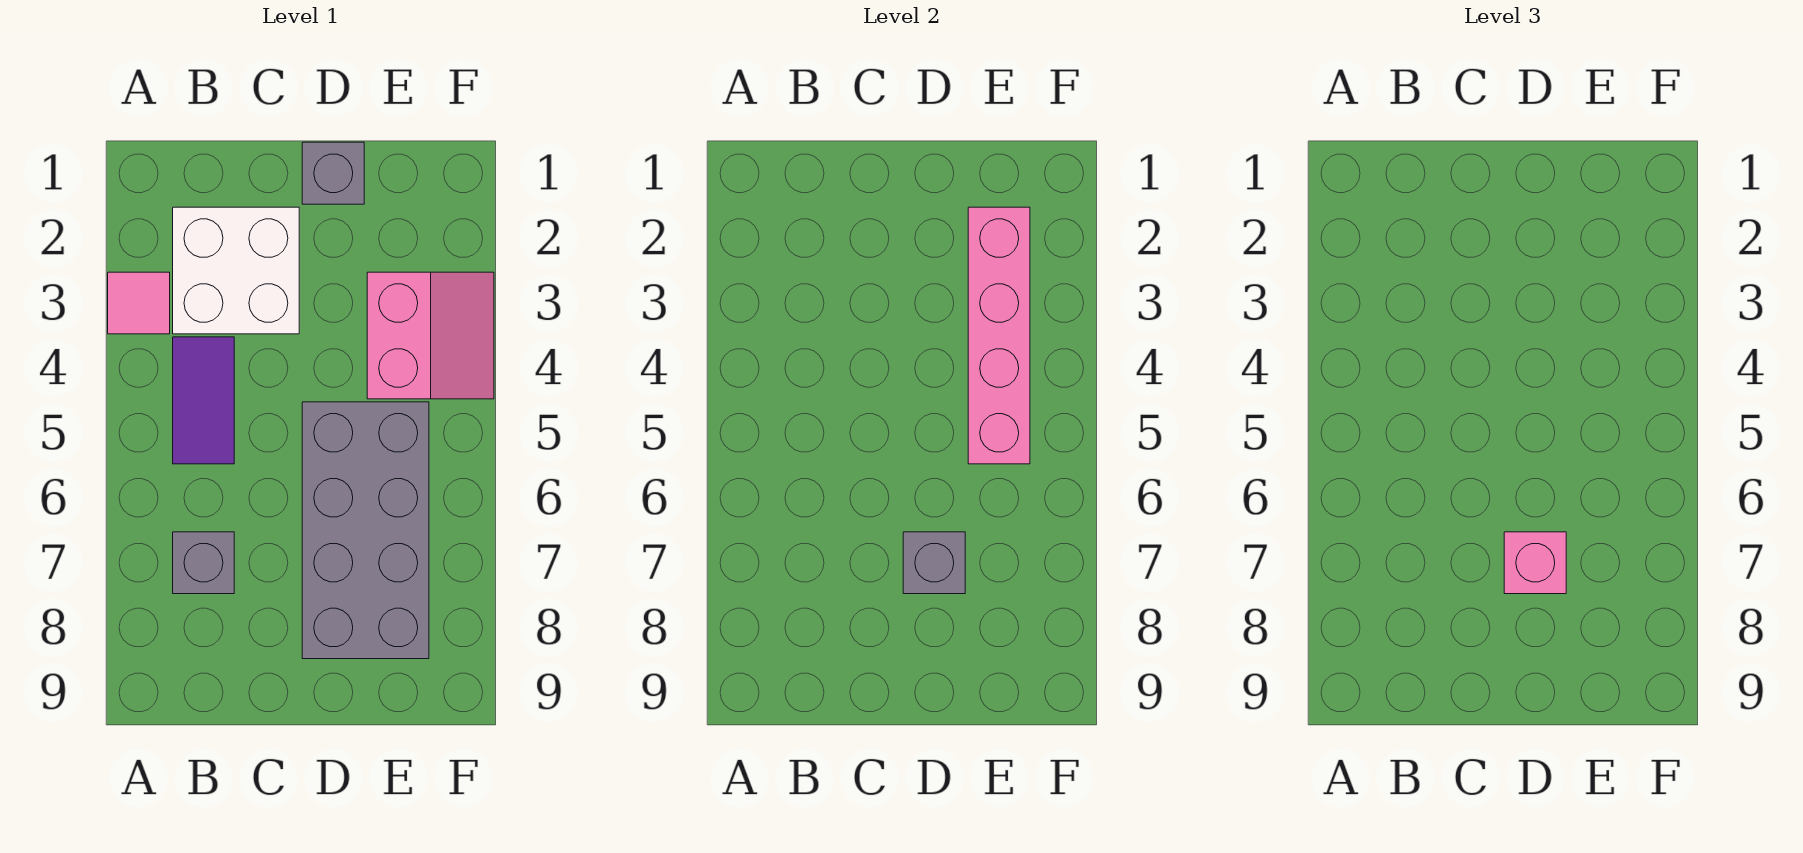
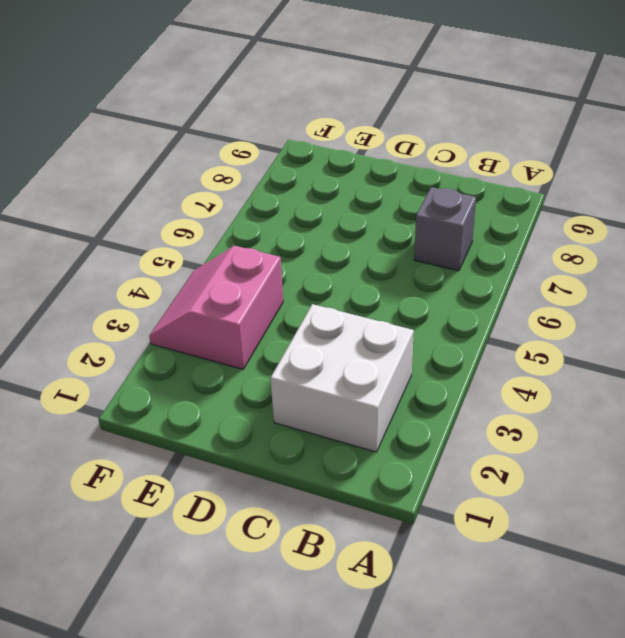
none -> pink tile A3 level 1
none -> purple tile B4:B5 level 1

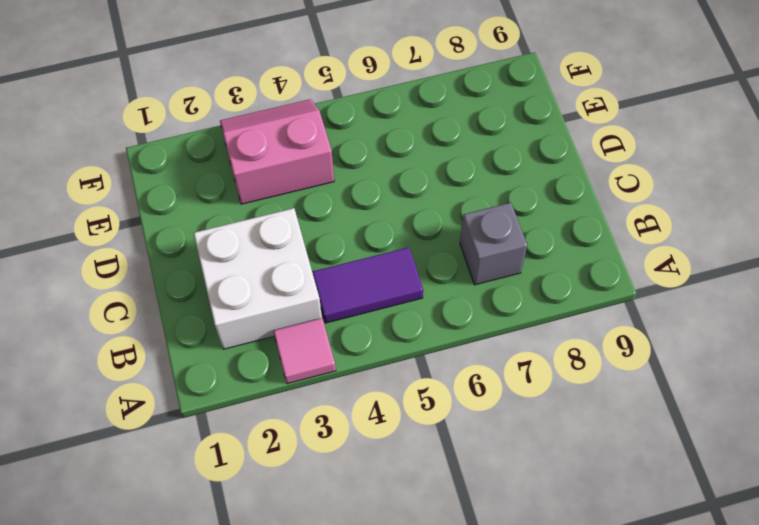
none -> grey brick D1 level 1
none -> grey brick D5:E8 level 1

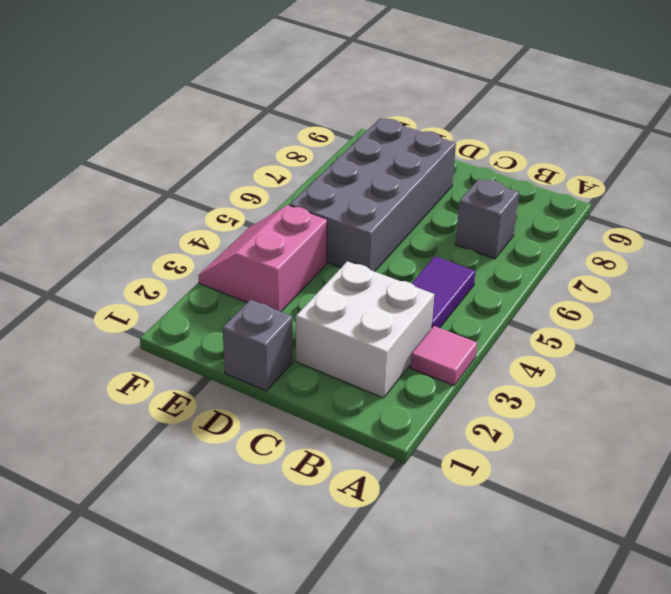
none -> grey brick D7 level 2
none -> pink brick E2:E5 level 2

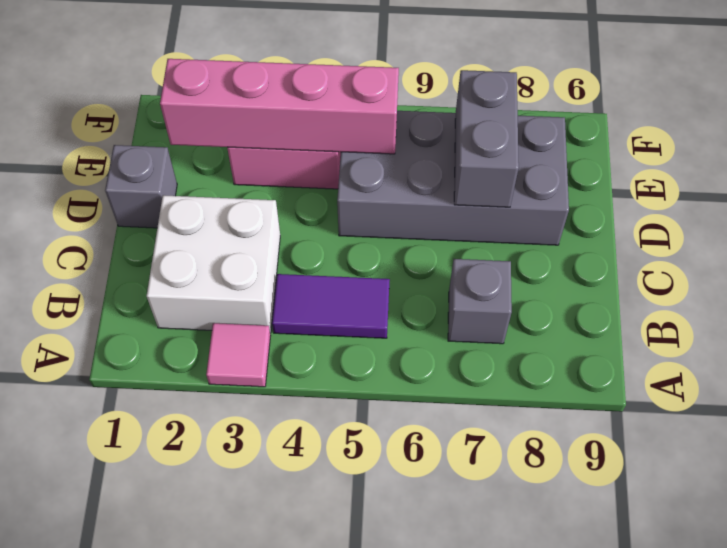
grey brick D7:E7 level 2 -> grey brick D7 level 2
none -> pink brick D7 level 3

